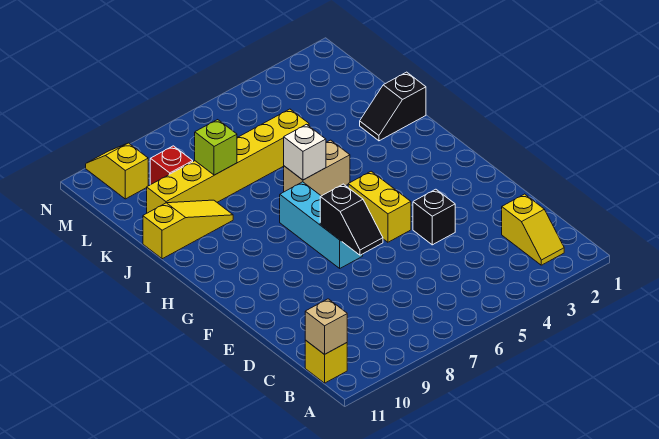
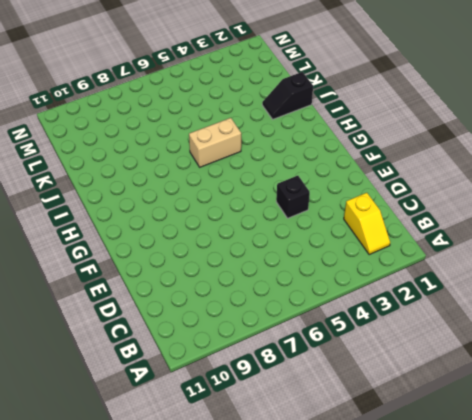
none -> yellow brick B11 level 1
none -> yellow brick F5:G5 level 1
none -> cyan brick F7:H7 level 1

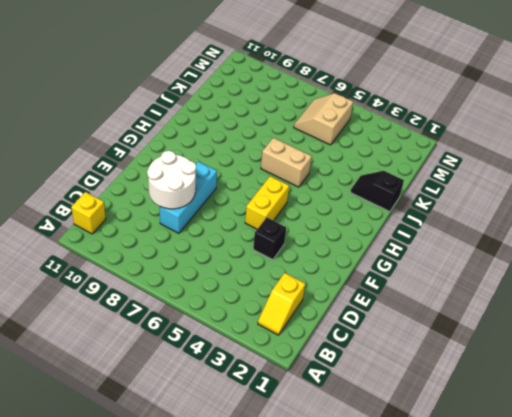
cyan brick D8:F8 level 1 -> cyan brick F7:H7 level 1
white round brick D8:E9 level 2 -> none
tan slope L5:M6 level 1 top 5 -> none
none -> yellow slope J9:J11 level 1 top 11
none -> yellow brick K5:K10 level 1
none -> red brick L9 level 1

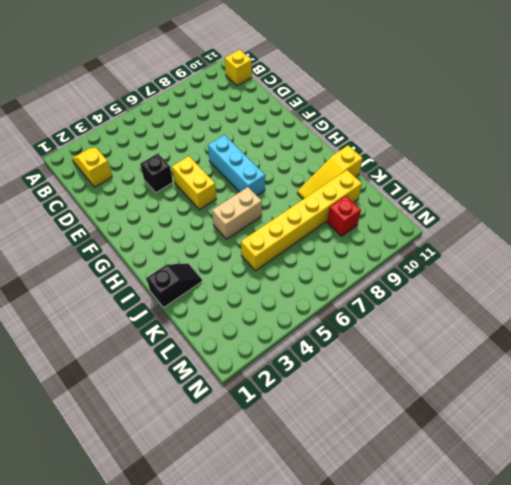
none -> yellow slope M10:N10 level 1 top M
none -> tan brick B11 level 2
none -> black slope E7:F7 level 2 top F

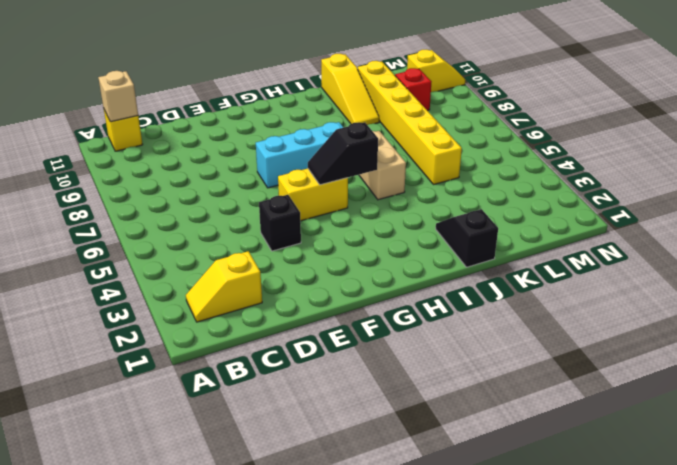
black slope G5:H5 level 2 top H -> black slope E7:F7 level 2 top F
none -> white brick I6 level 2
none -> lime brick K8 level 2

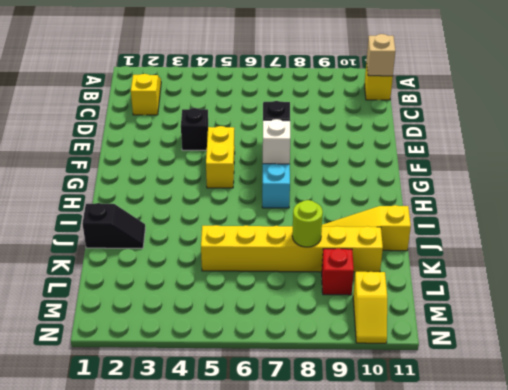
white brick G7 level 2 -> white brick I6 level 2
lime round brick K8 level 2 -> lime brick K8 level 2
none -> tan brick I5:I6 level 1

